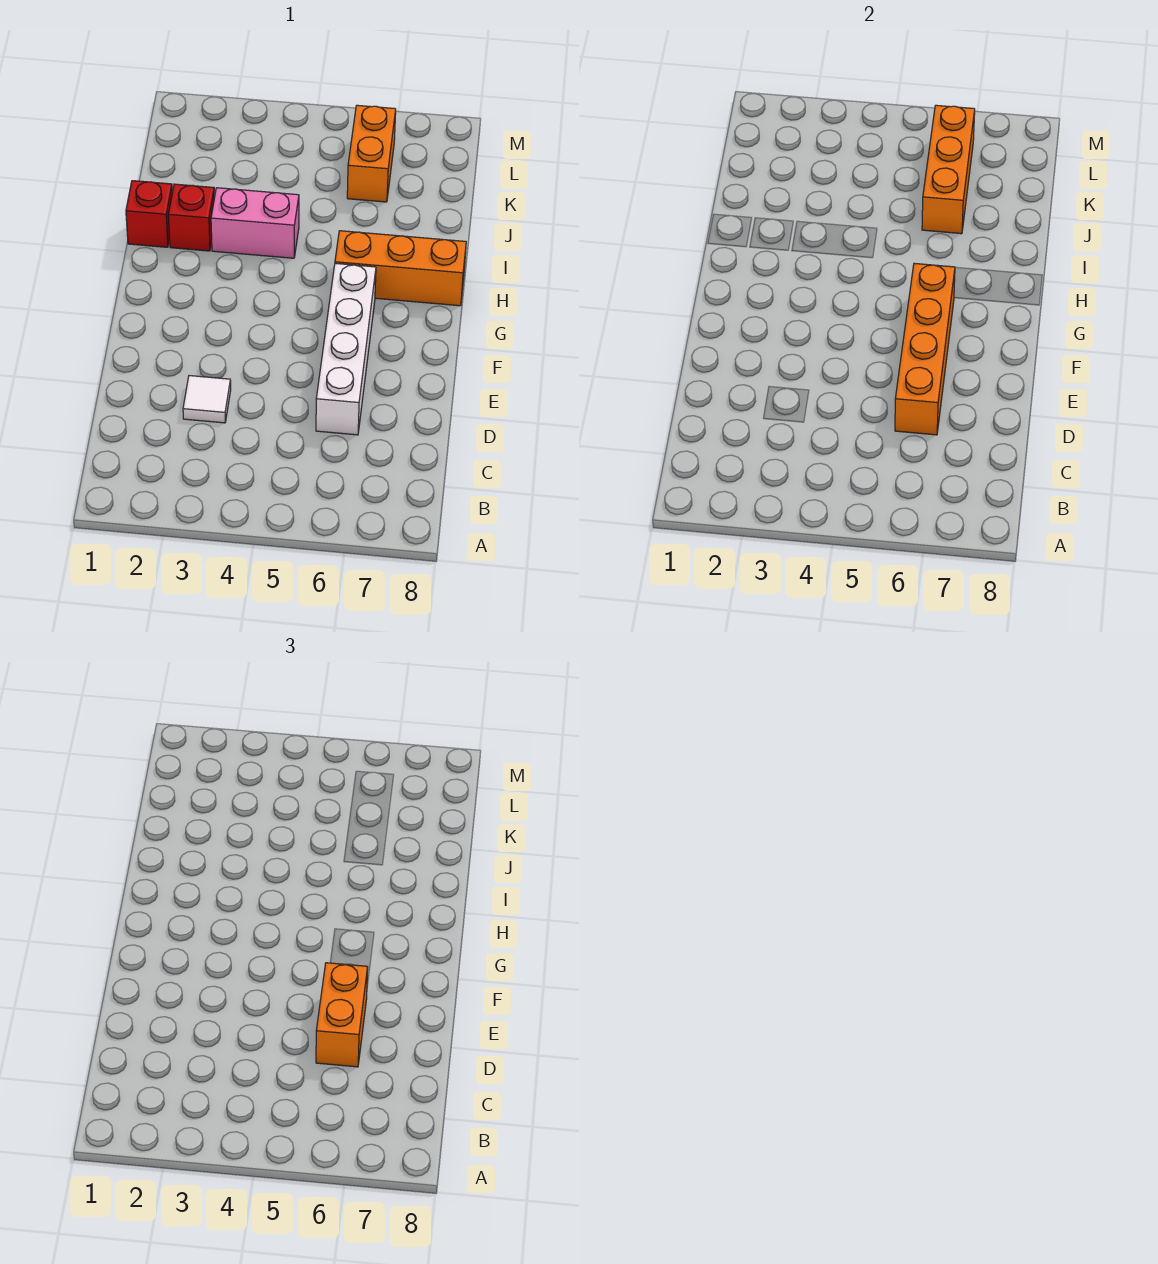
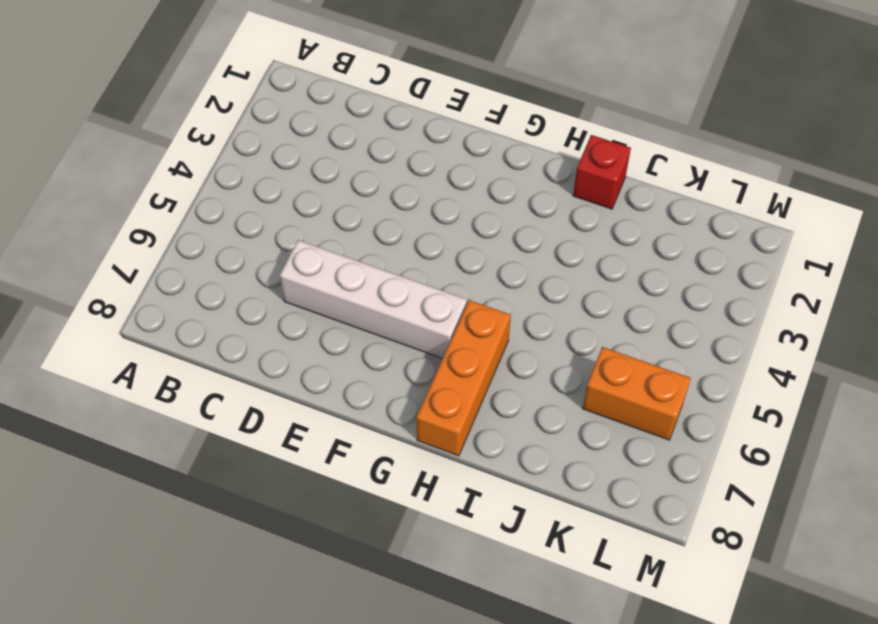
none -> white tile D3 level 1
none -> red brick I2 level 1

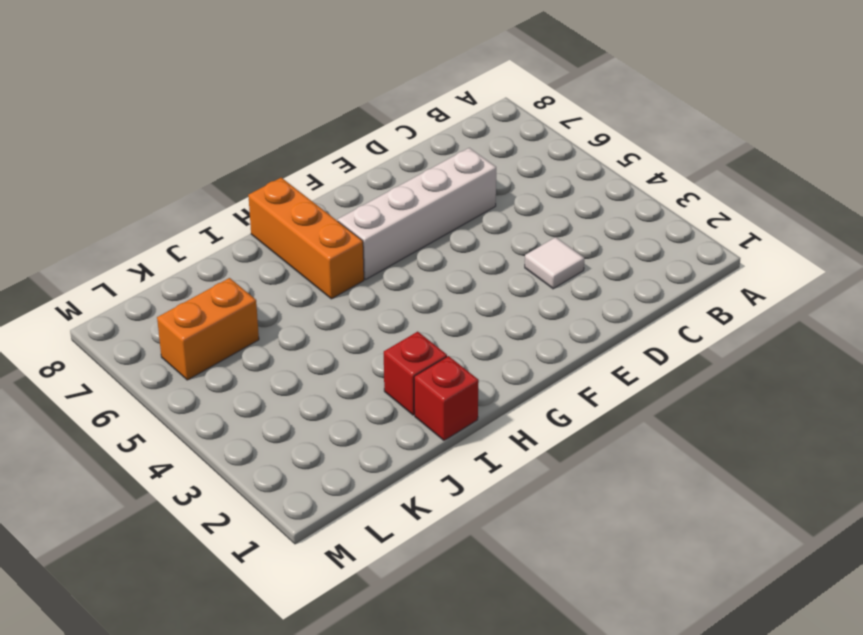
none -> pink brick I3:I4 level 1
none -> orange brick D6:G6 level 2

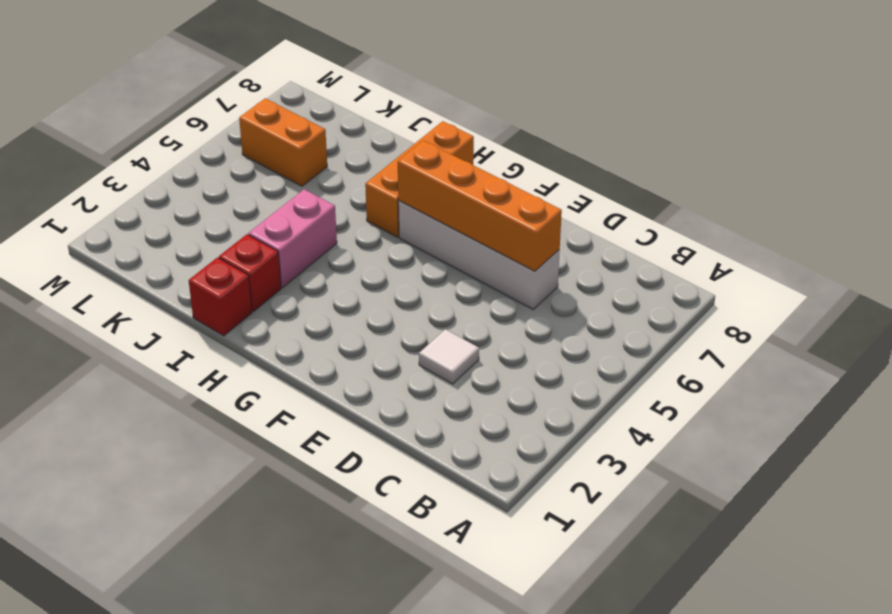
none -> orange brick J6:L6 level 2
none -> orange brick D6:E6 level 3

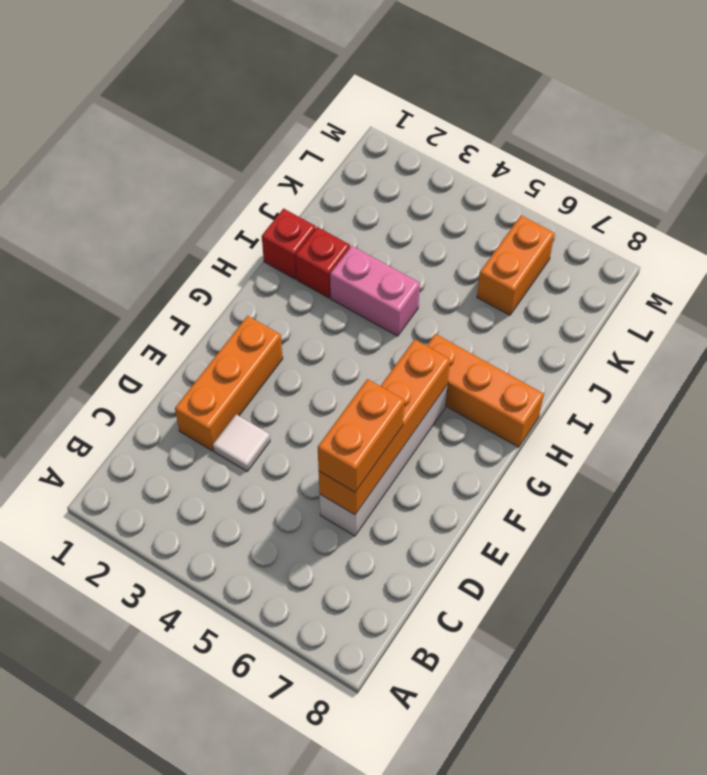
orange brick D2:F2 level 1 -> orange brick J6:L6 level 2

